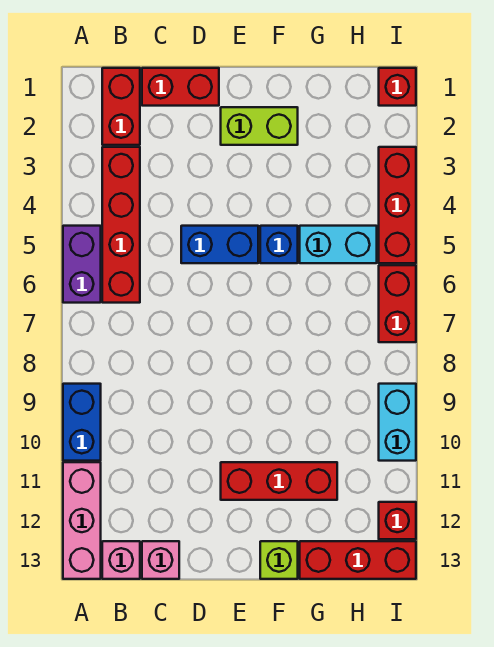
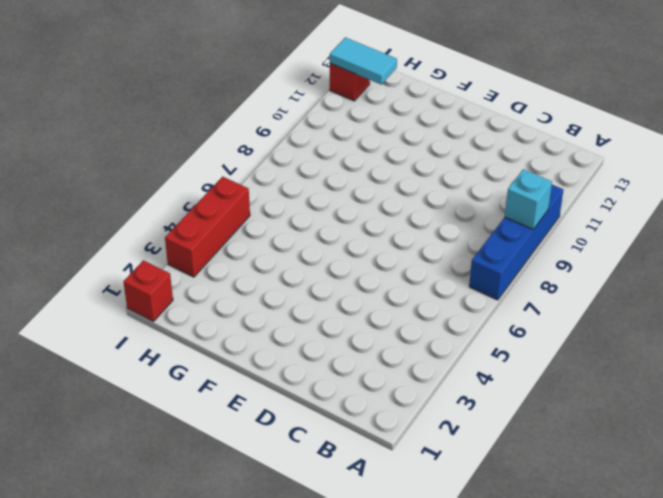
blue brick A7:A10 level 1 -> blue brick A9:A10 level 1
cyan brick A9 level 2 -> none
cyan tile H12:I12 level 2 -> none
none -> purple brick A5:A6 level 1
none -> pink brick A11:A13 level 1
none -> red brick B1:B2 level 1

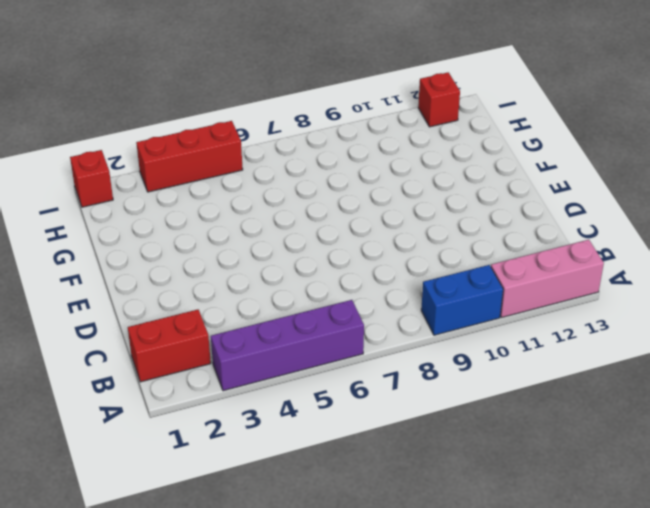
purple brick A3:A6 level 1 -> purple brick A5:A6 level 1
none -> red brick B3:B6 level 1
none -> pink brick B13 level 1
none -> red brick C1:D1 level 1

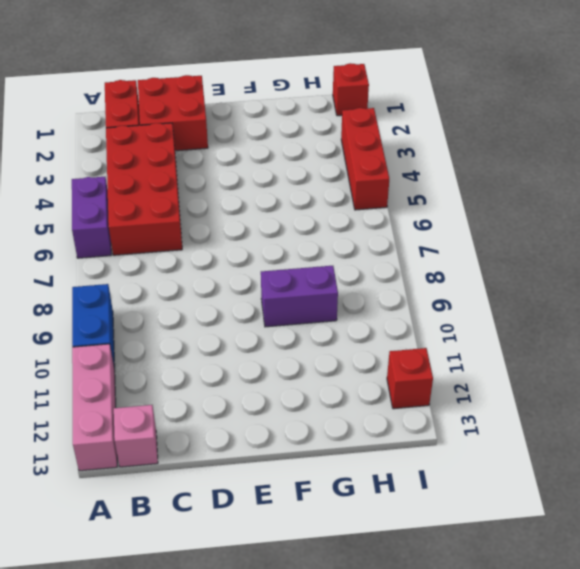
red brick B3:C6 level 1 -> red brick B3:B6 level 1
red brick C1:D2 level 1 -> red brick C1:D1 level 1
purple brick F9:G9 level 1 -> none
none -> pink brick C13 level 1
none -> blue brick D5:E5 level 1
none -> lime brick E2:F2 level 1

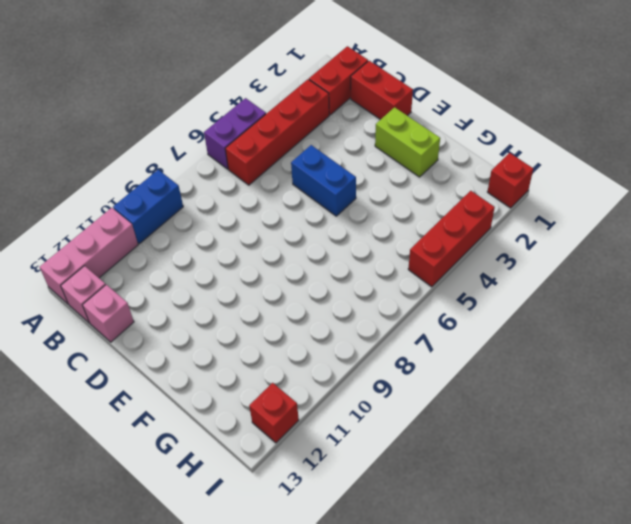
none -> red brick E11:G11 level 1
none -> blue brick F5 level 1
none -> lime brick F13 level 1

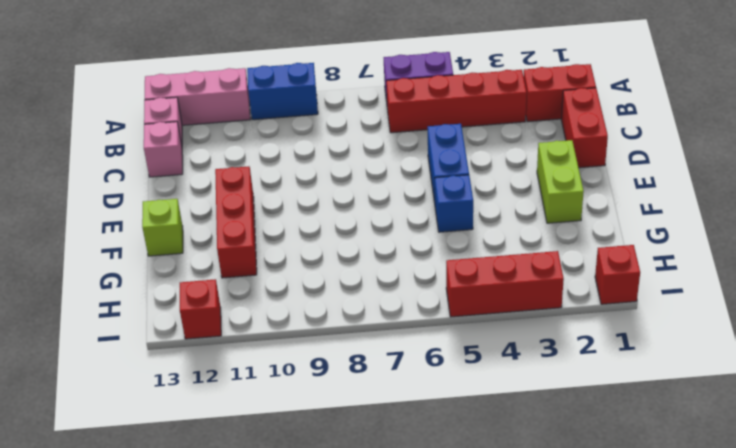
none -> cyan brick G5:H5 level 1
none -> red brick G13:I13 level 1
none -> red brick I6:I7 level 1

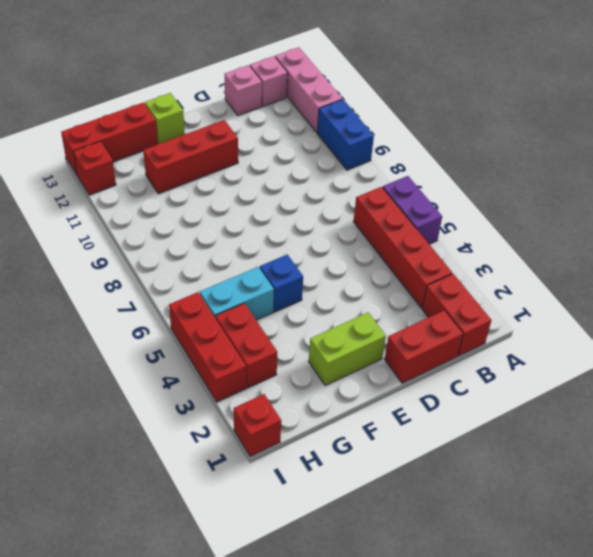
red brick H3:H4 level 1 -> red brick I6:I7 level 1
none -> blue brick D5:E5 level 1
none -> cyan brick I9:I10 level 1

